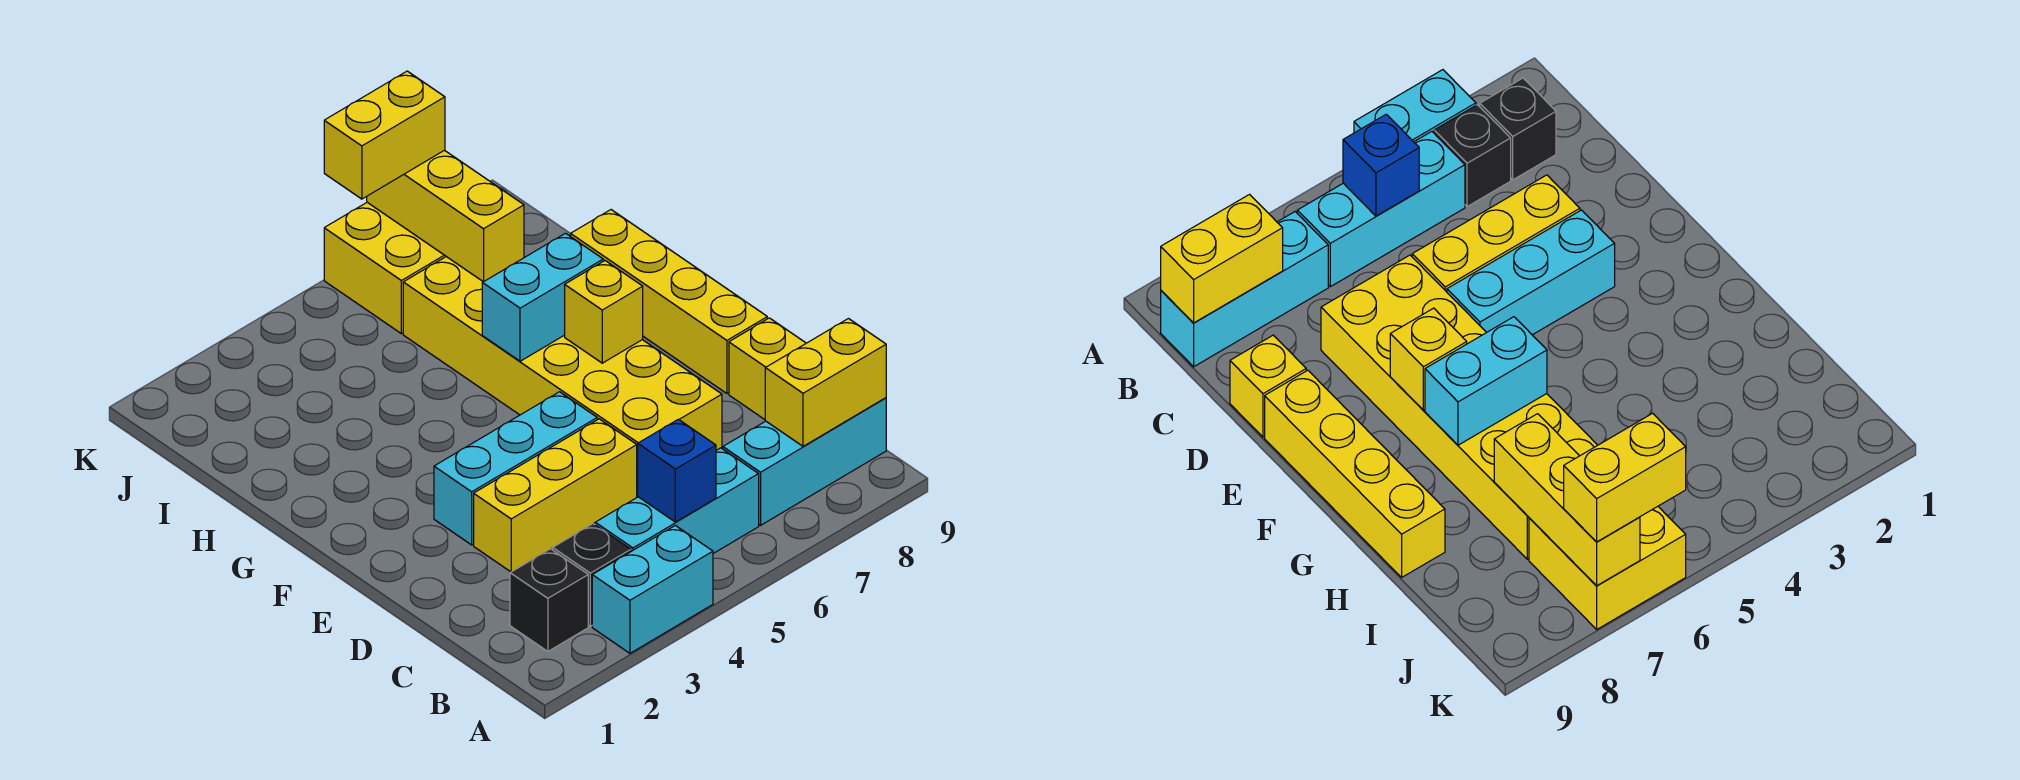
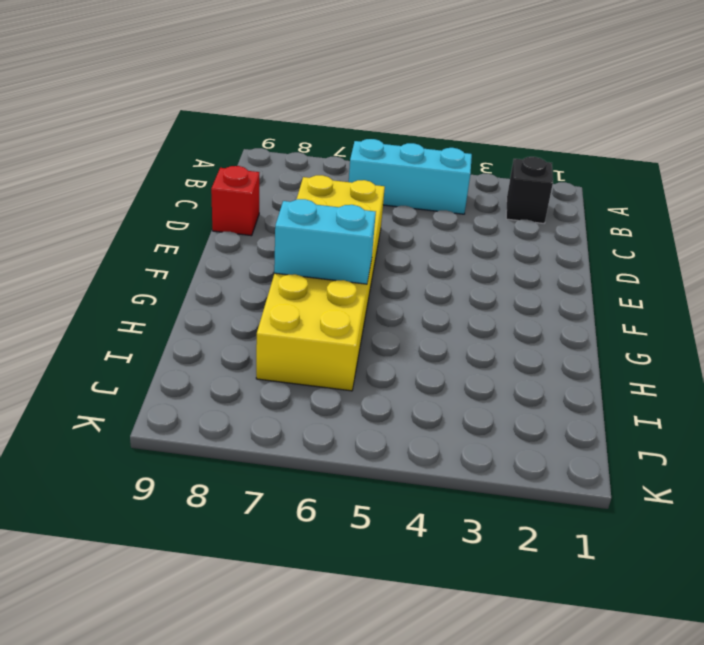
red brick D9 level 1 -> yellow brick D9 level 1
none -> cyan brick A3:A4 level 1
none -> black brick B3 level 1
none -> cyan brick B7:B9 level 1

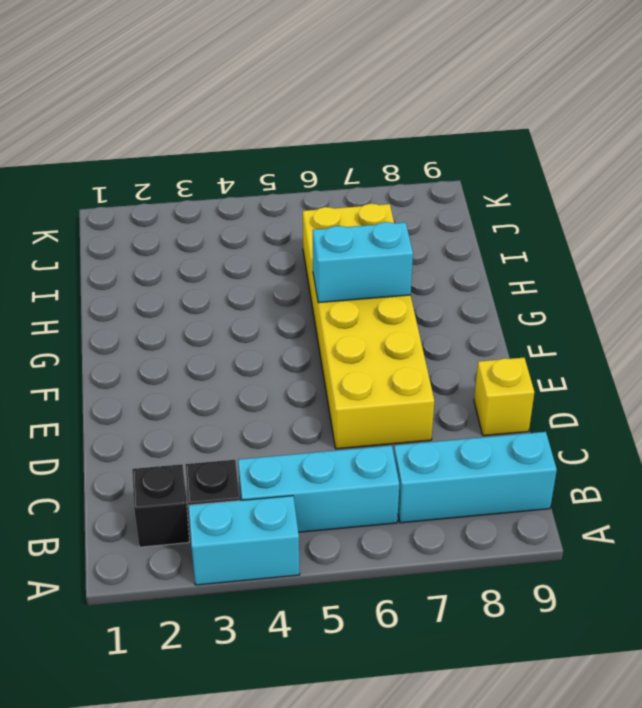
none -> yellow brick D3:D5 level 1
none -> cyan brick E3:E5 level 1
none -> yellow brick E9:H9 level 1

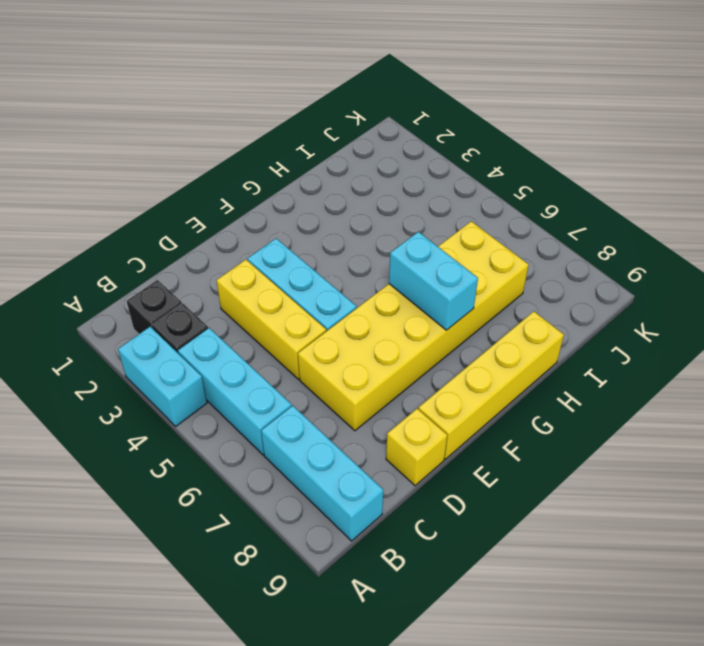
none -> yellow brick J6:K7 level 1
none -> blue brick B5 level 2
none -> yellow brick B8:B9 level 2

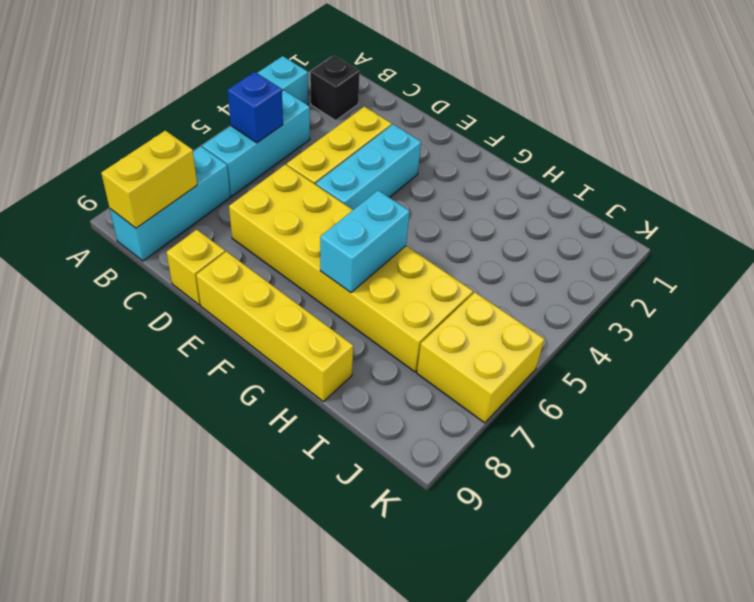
none -> black brick B3 level 1
none -> yellow brick F7 level 2
none -> yellow brick I7:K7 level 2

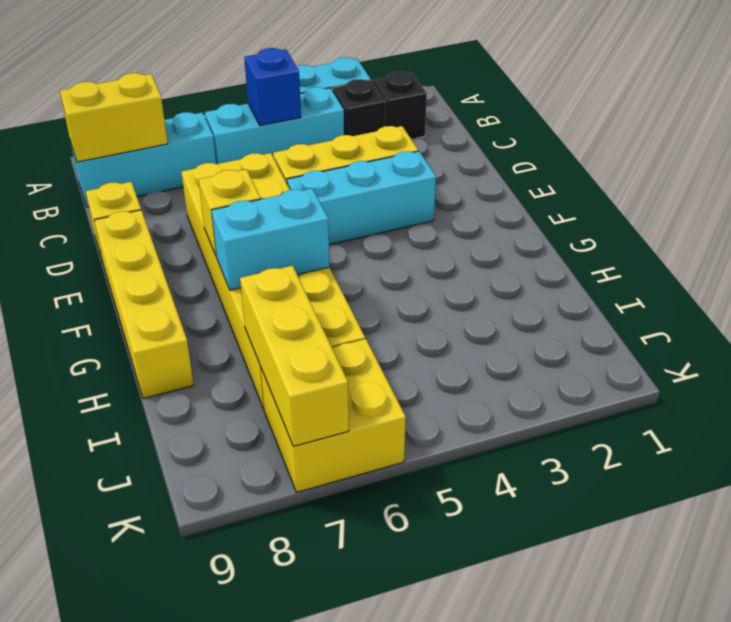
none -> yellow brick K6:K7 level 3

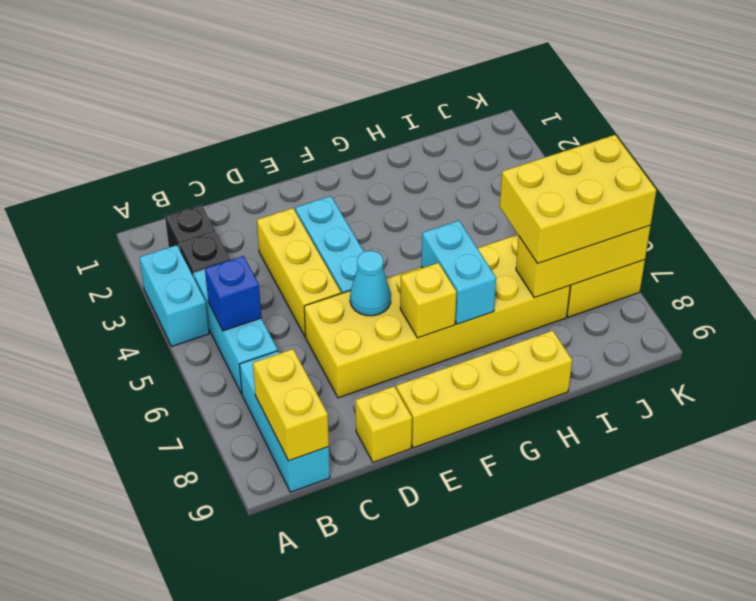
cyan cone E6 level 2 -> none
yellow brick I6:K7 level 3 -> yellow brick K6:K7 level 3

